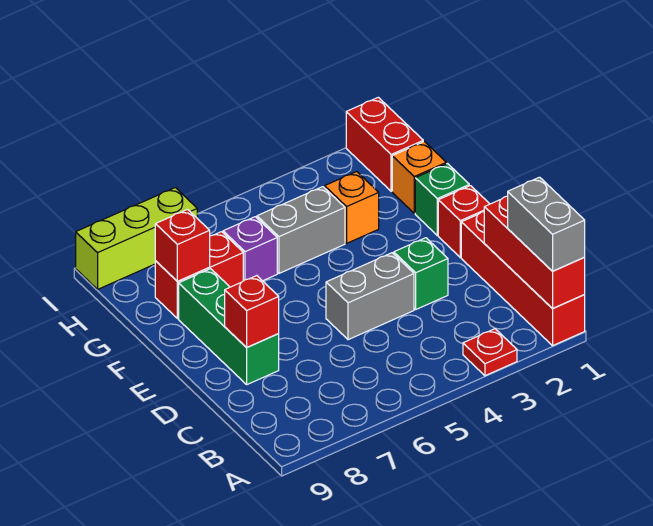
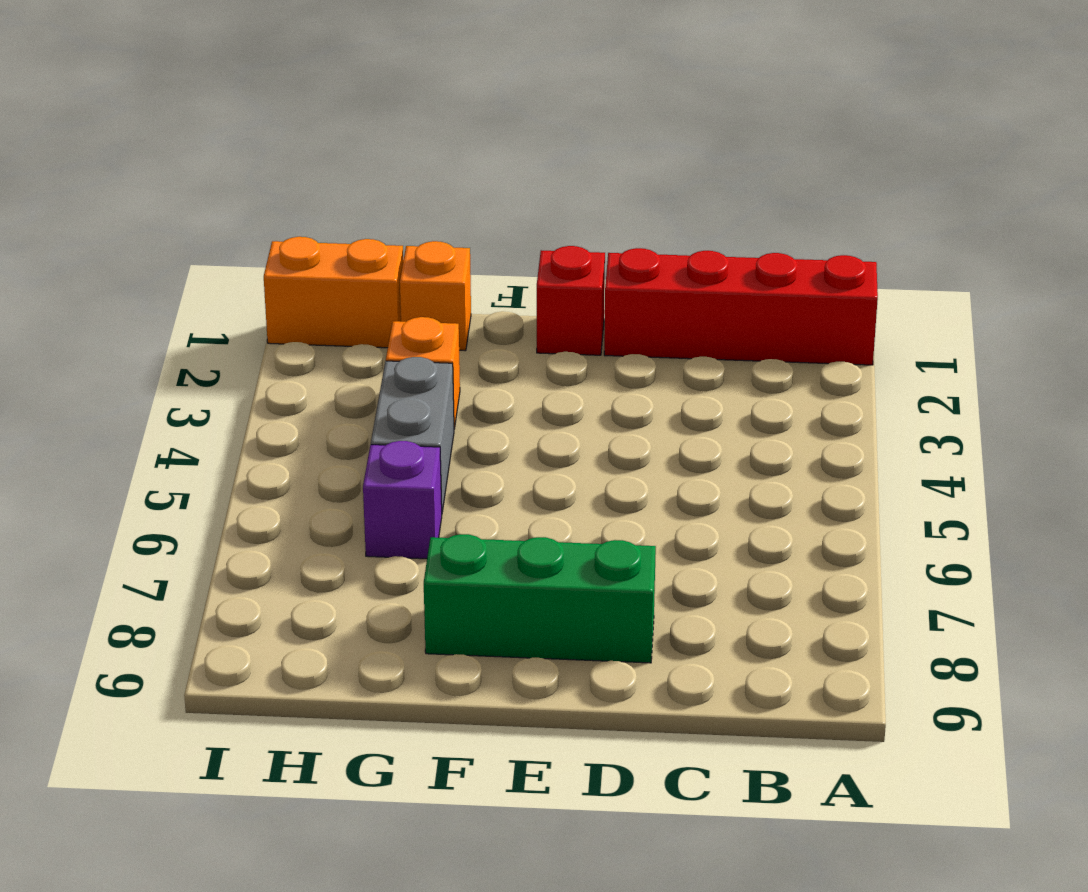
orange brick H1:I1 level 1 -> red brick H1:I1 level 1
none -> red plate A3 level 1
none -> green brick D3 level 1
none -> grey brick D4:D5 level 1

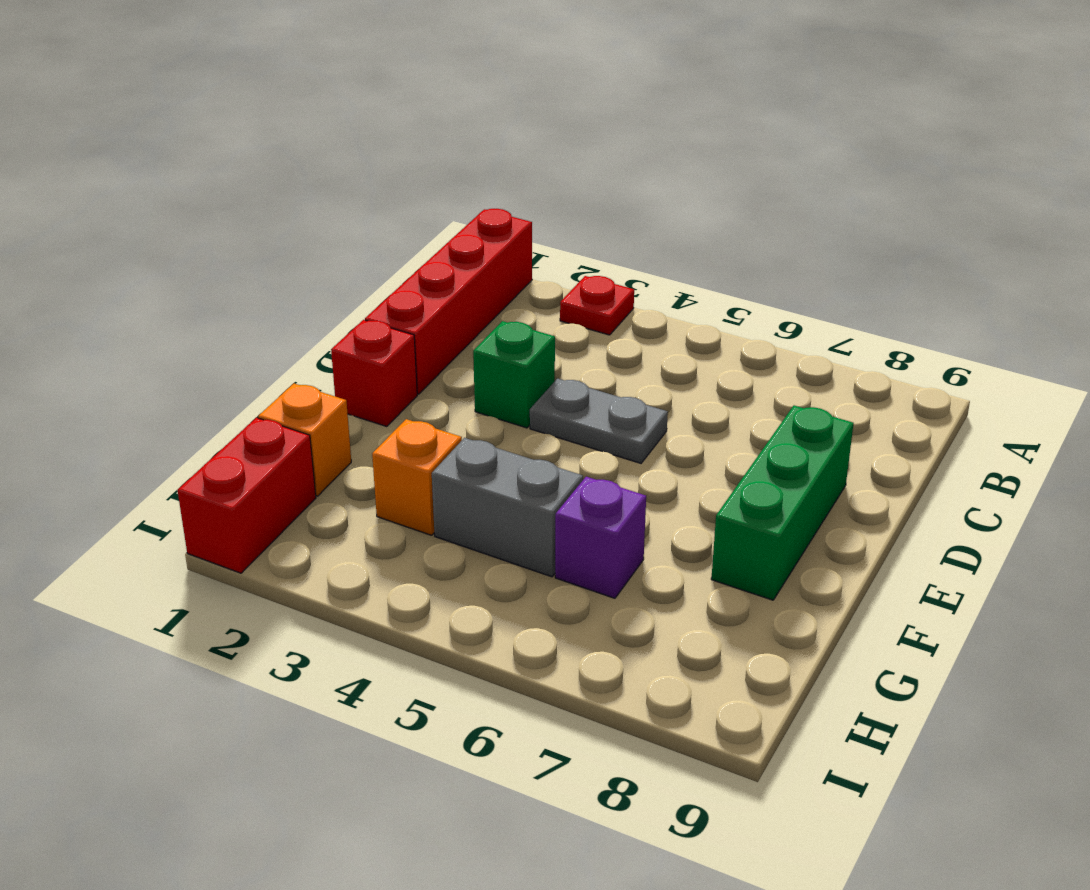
grey plate D4:D5 level 1 -> grey brick D4:D5 level 1
none -> green brick F1 level 1
none -> red brick G7:G8 level 1
none -> lime brick I7:I9 level 1

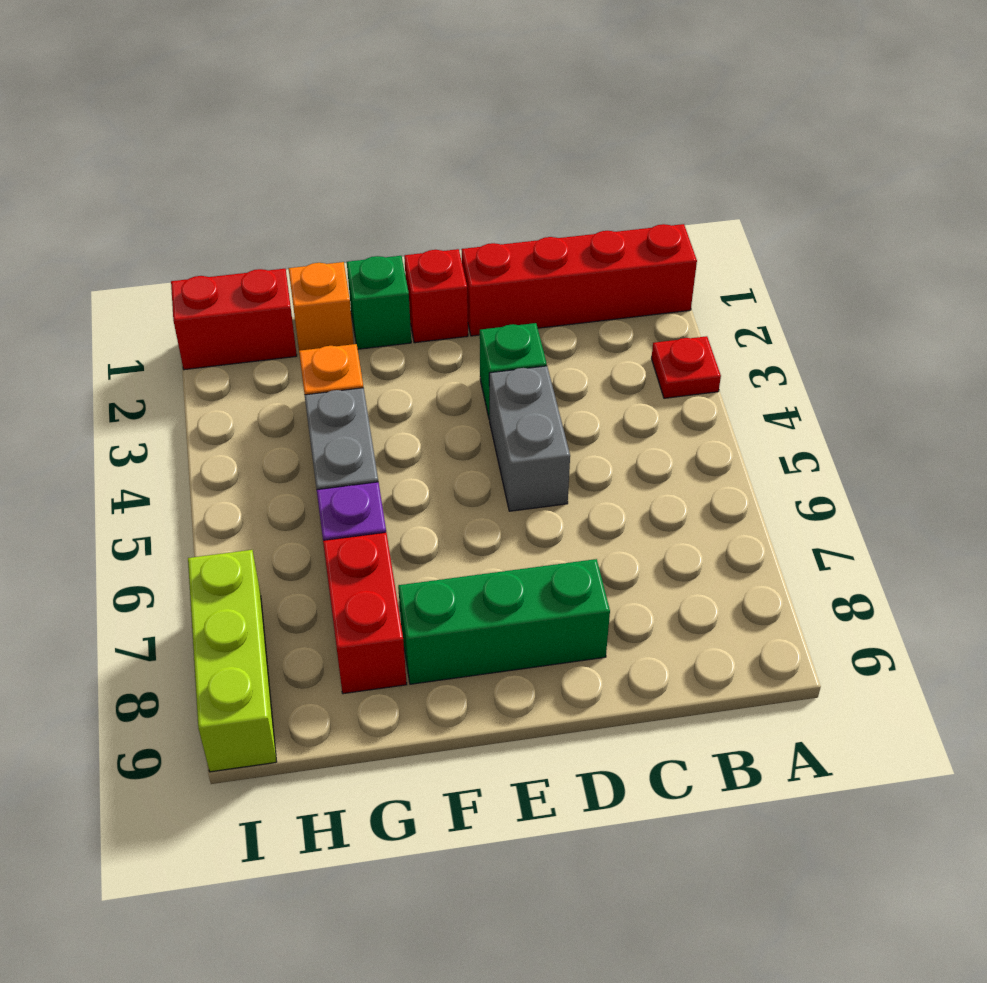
none -> red brick A1:C1 level 2
none -> red brick D8 level 2
none -> red brick G8 level 2

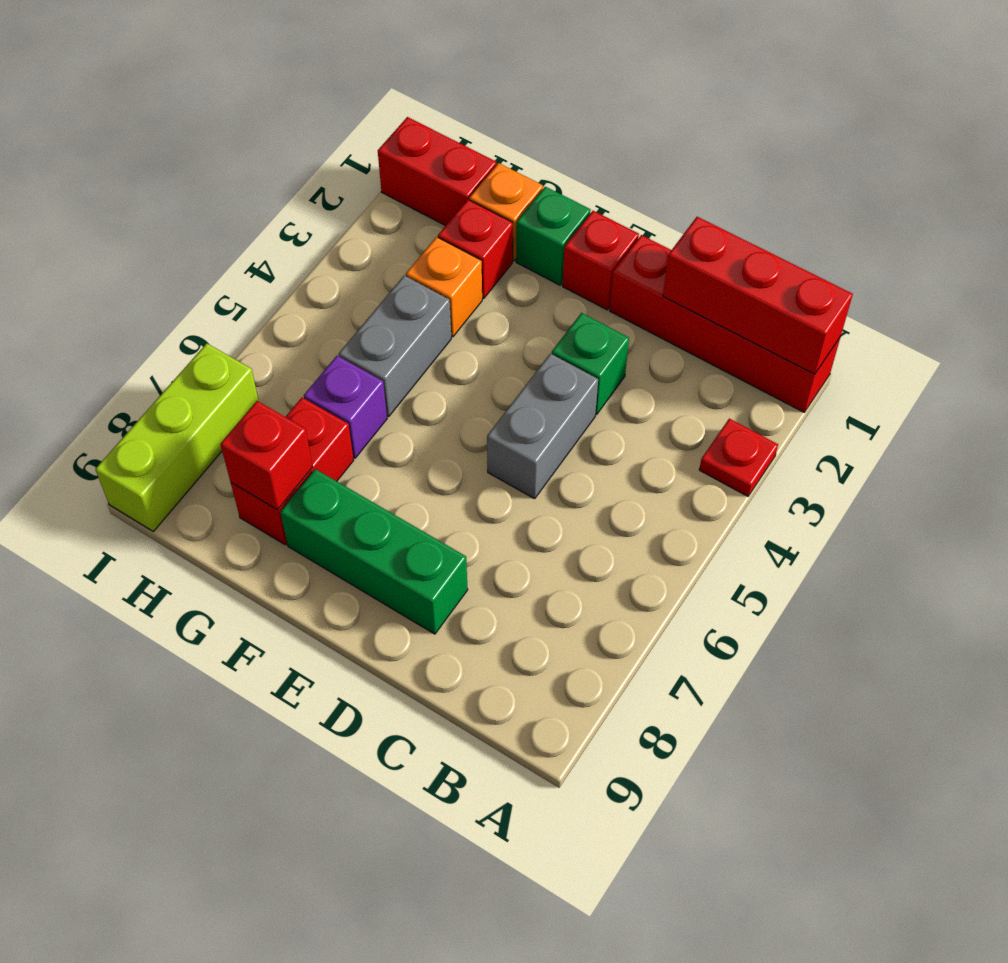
red brick G2 level 1 -> red brick D8 level 2
none -> grey brick A1:B1 level 3

